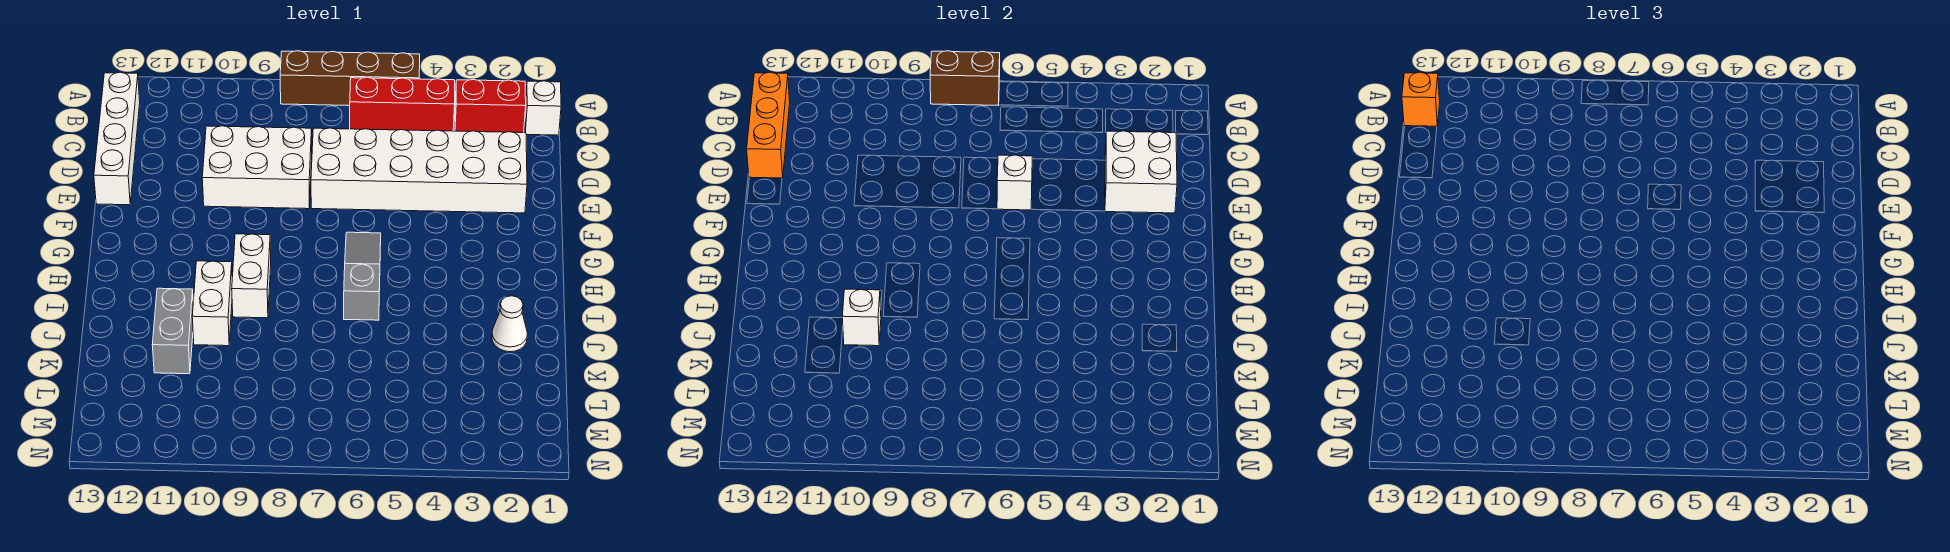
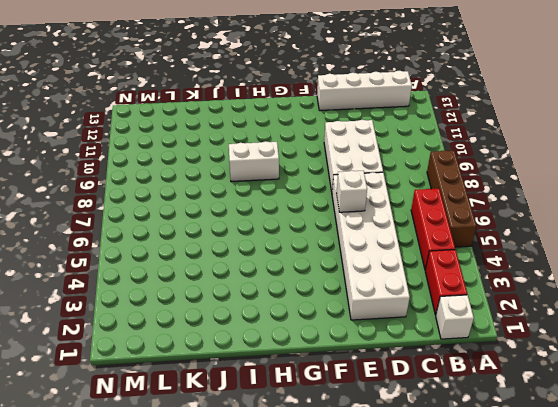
none -> grey slope G6:I6 level 1 top I
none -> white brick I10:J10 level 1
none -> white cone J2 level 1

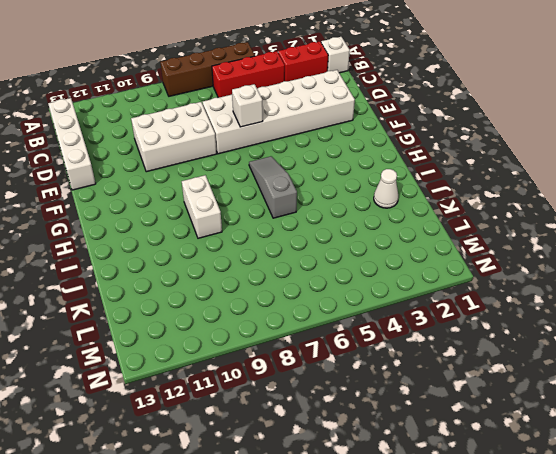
none -> white brick I10:J10 level 1
none -> grey brick J11:K11 level 1
none -> brown brick A7:A8 level 2

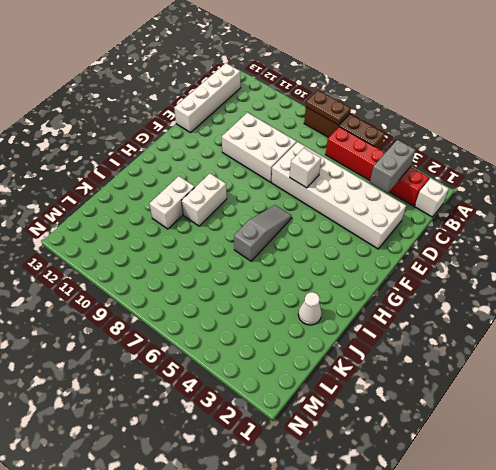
brown plate A7:A8 level 2 -> brown brick A7:A8 level 2
grey brick B3:C3 level 2 -> grey brick J11:K11 level 1
none -> orange brick B13:D13 level 2
none -> white brick D2:E3 level 2
none -> white brick J10 level 2

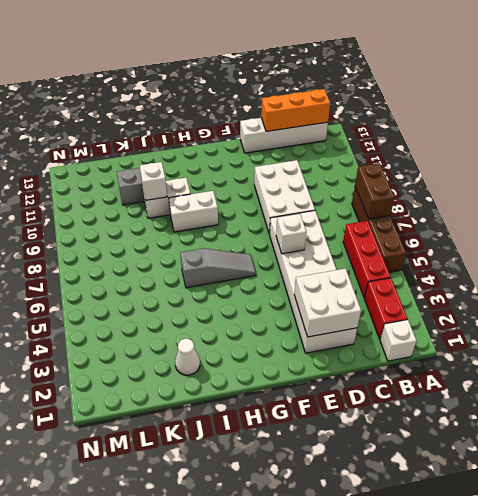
none -> orange brick B13 level 3

